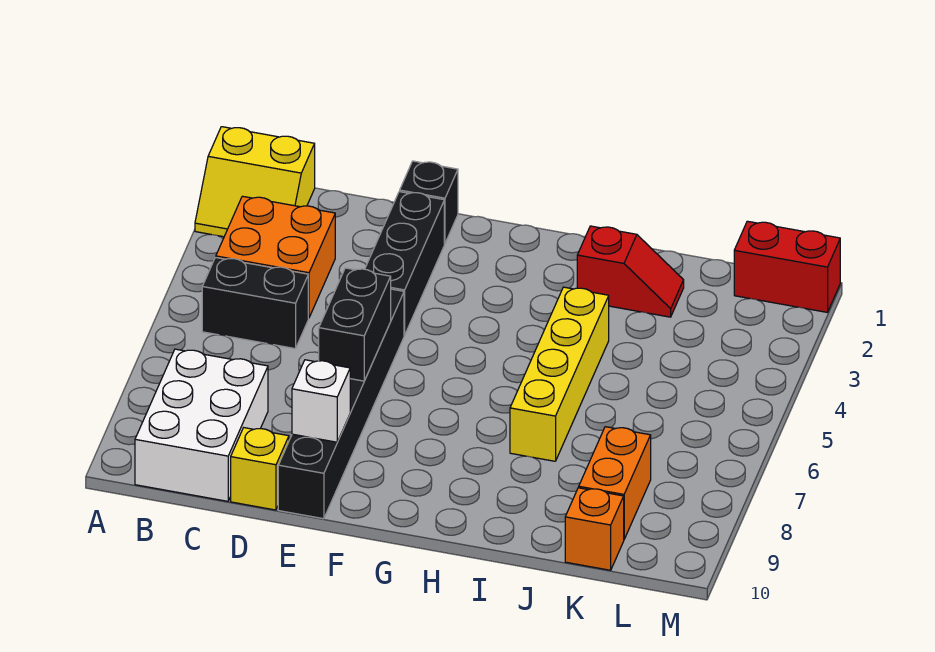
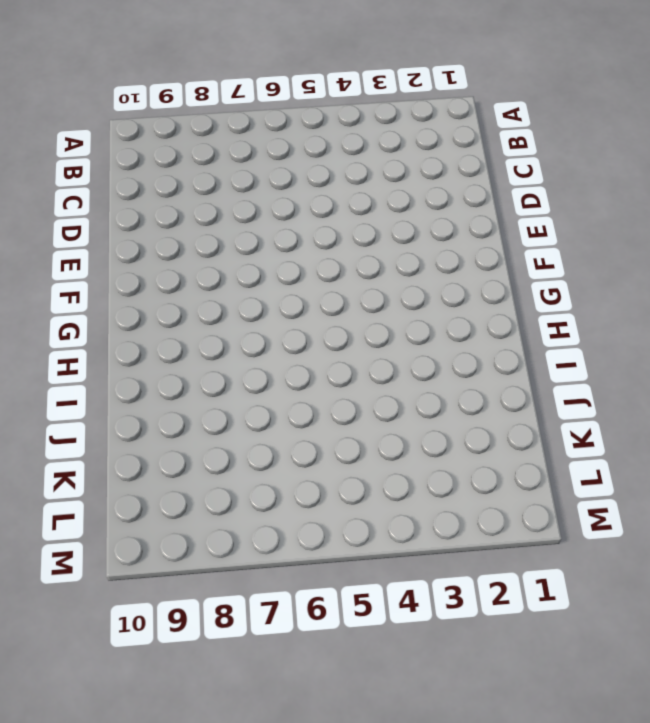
none -> yellow slope A1:B2 level 1 top 1
none -> orange brick B3:C4 level 1
none -> black brick B5:C5 level 1

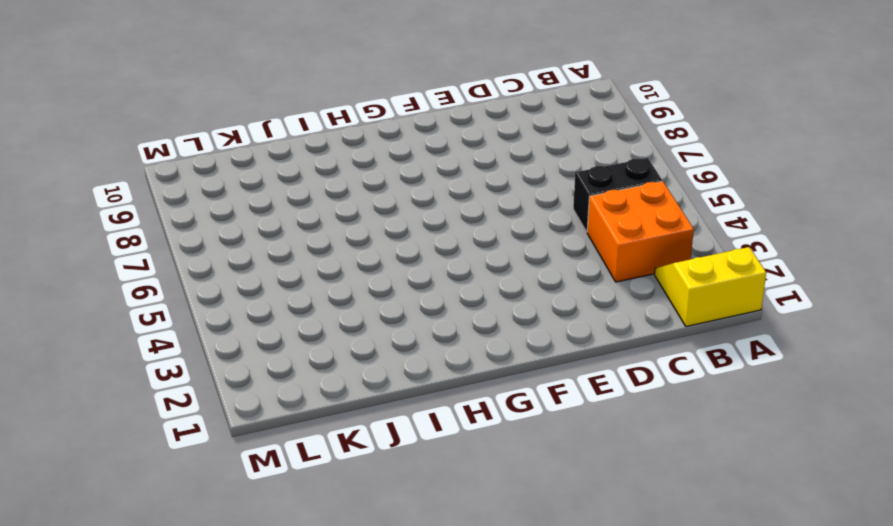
none -> white brick B8:C10 level 1
none -> yellow brick D10 level 1
none -> black brick E1 level 1

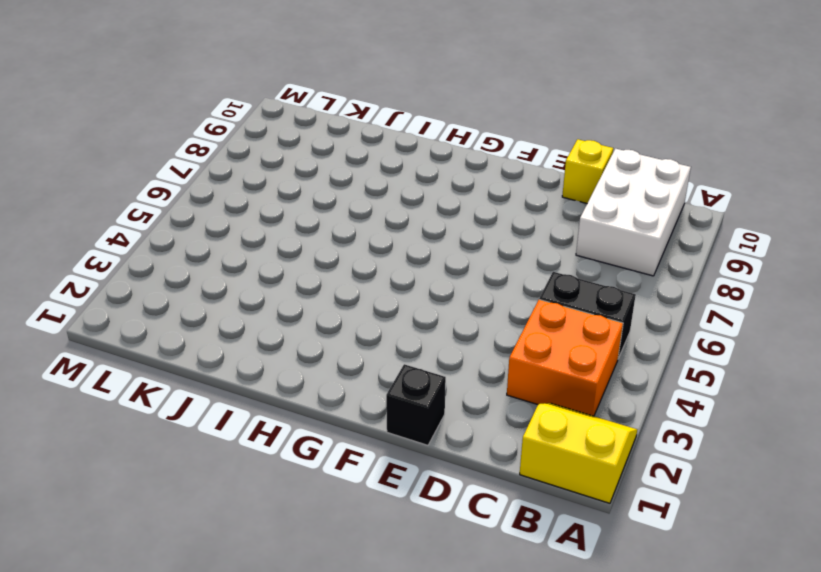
none -> black brick E2:E4 level 1
none -> black brick E5:E10 level 1
none -> red slope I2:J2 level 1 top I

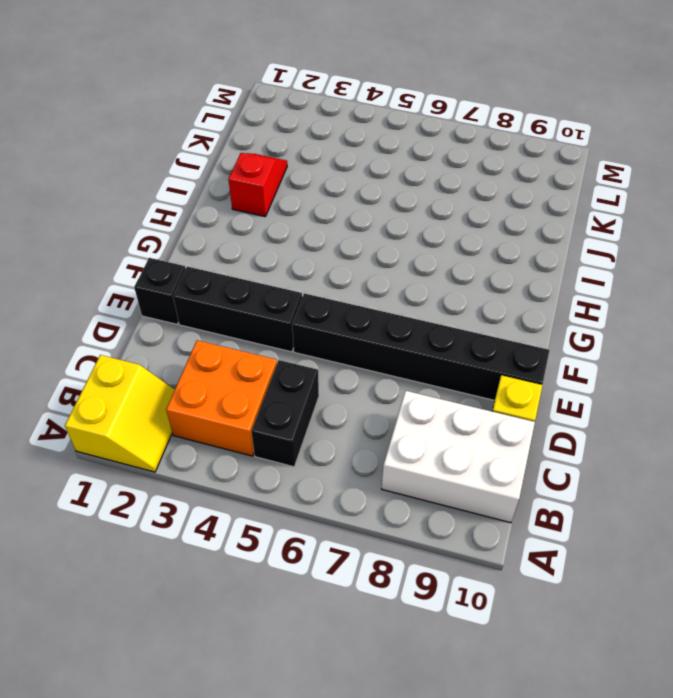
none -> yellow brick I4:I7 level 1
none -> orange brick K8:K9 level 1
none -> orange brick K10 level 1

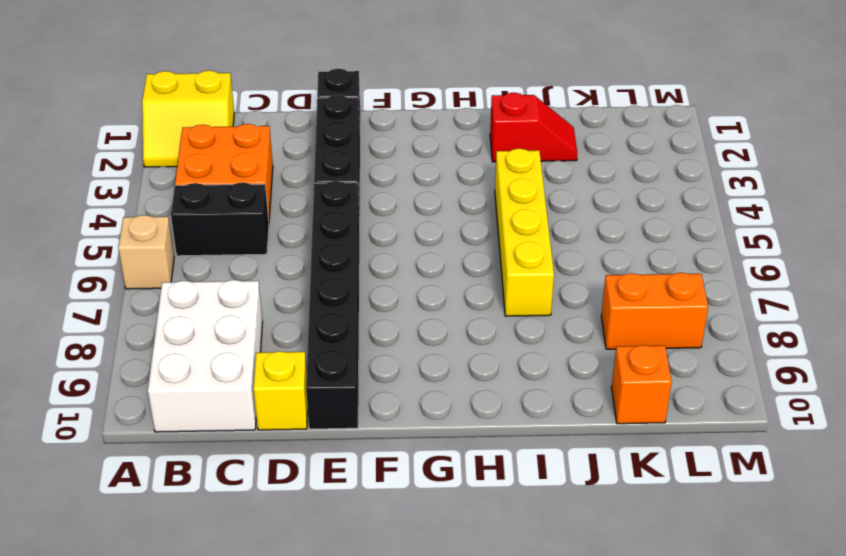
tan brick A6 level 1 -> none
orange brick K8:L8 level 1 -> orange brick K8:K9 level 1
none -> red brick L1:M1 level 1
none -> black brick E6:E7 level 2
none -> white brick E9 level 2

